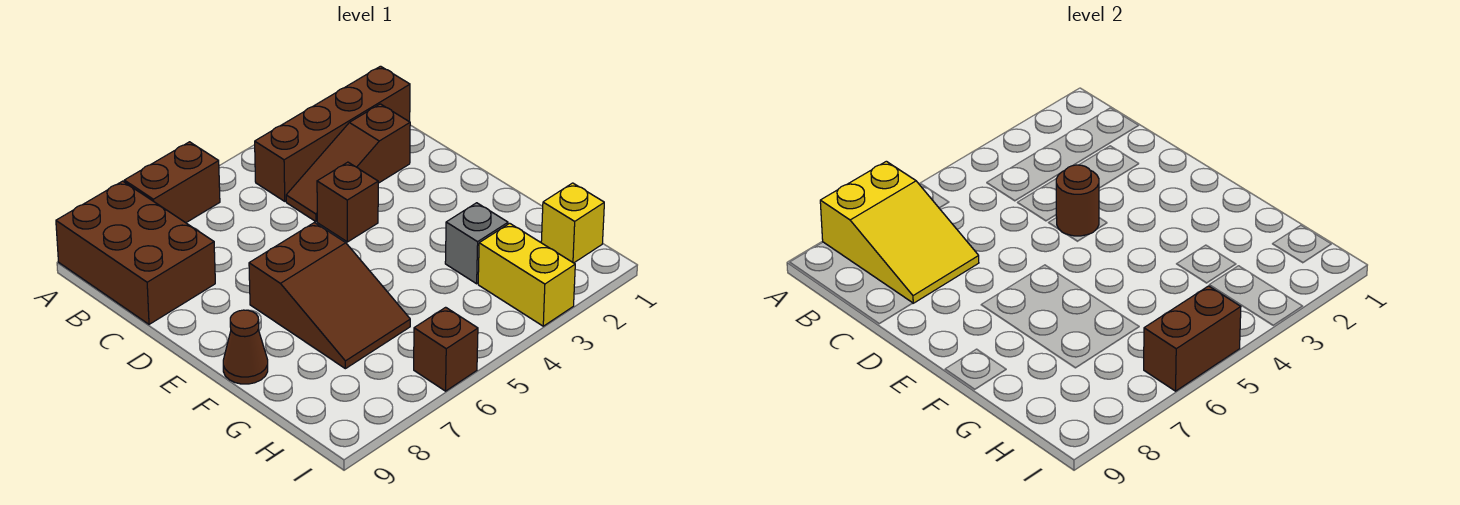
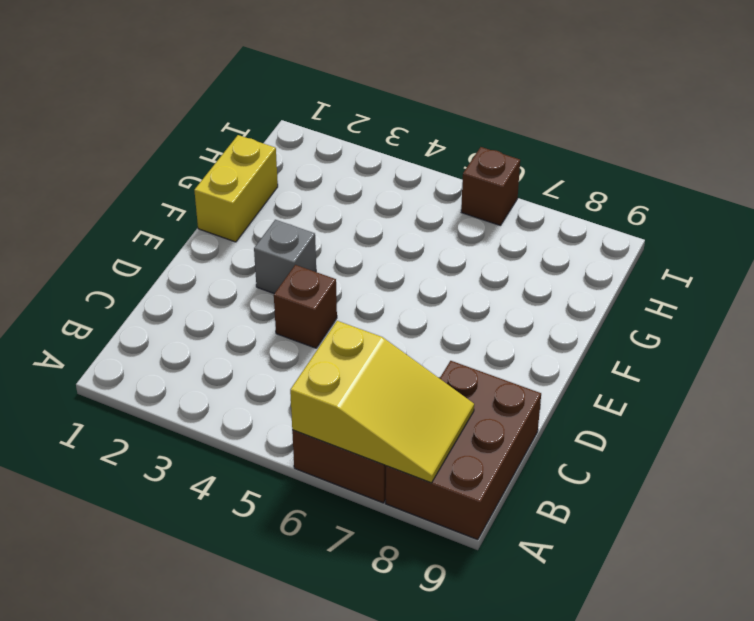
yellow slope A6:B8 level 2 top 6 -> yellow slope A7:C8 level 2 top A
grey brick E3 level 1 -> grey brick G3 level 1
yellow brick F1:G1 level 1 -> yellow brick H3:I3 level 1
none -> brown brick B1:B4 level 1
none -> brown slope C2:C4 level 1 top 2
none -> brown slope E6:G7 level 1 top E

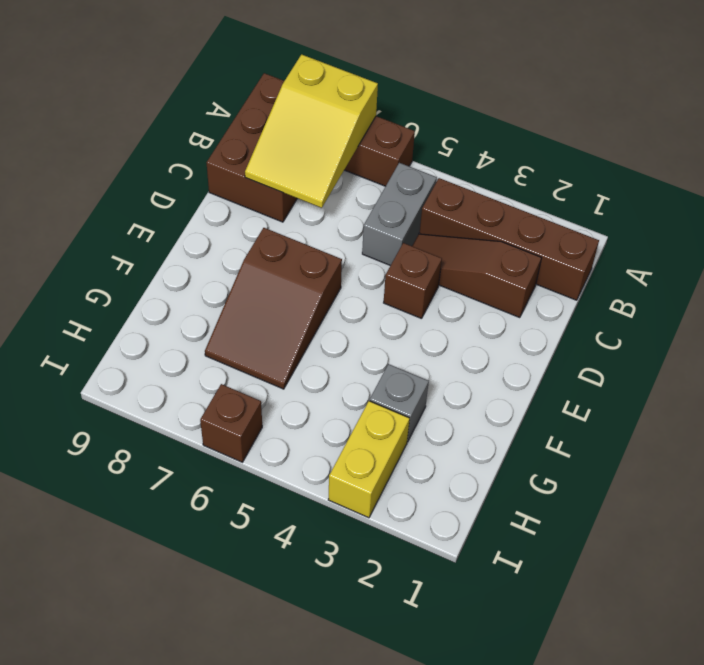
grey brick B5:C5 level 1 -> none
none -> brown cone F9 level 1
none -> yellow brick H1 level 1
none -> brown round brick D4 level 2

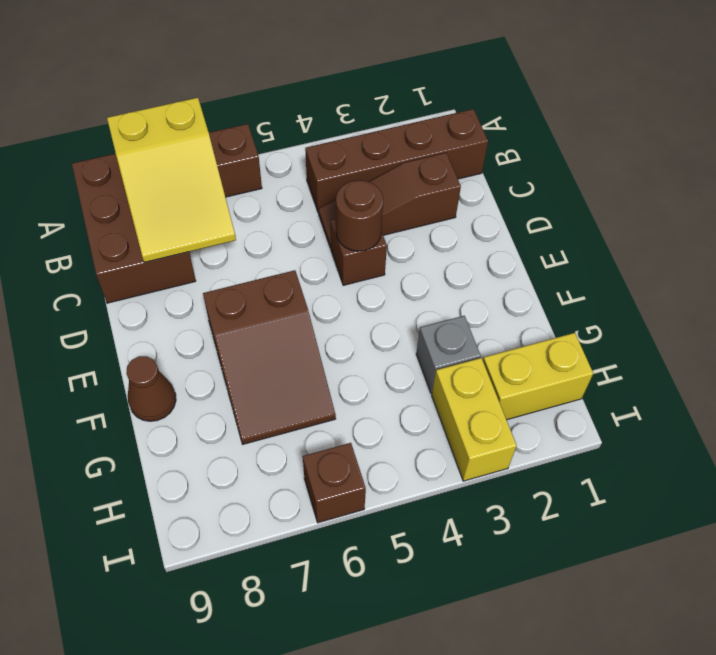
yellow brick H1:H2 level 1 -> yellow brick H1 level 1
none -> brown brick I5:I6 level 2

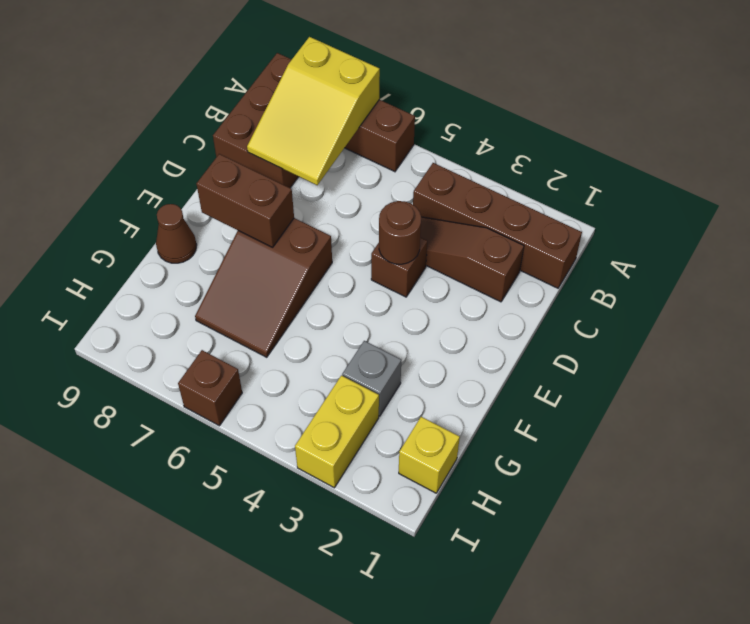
brown brick E7:E8 level 2 -> brown brick I5:I6 level 2

